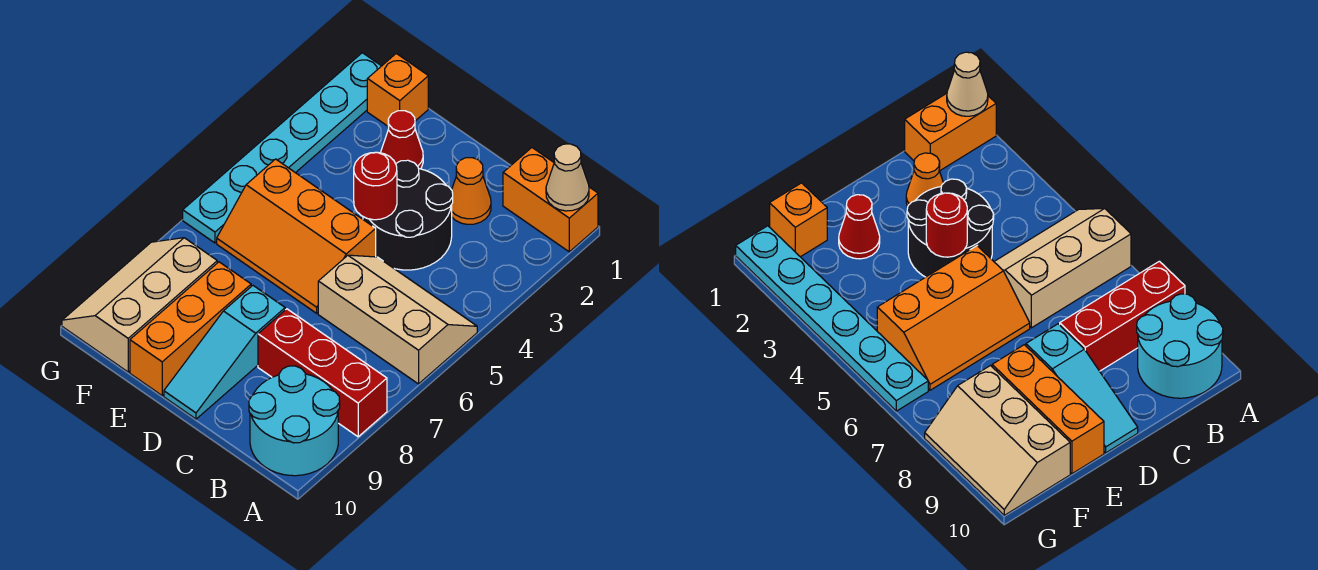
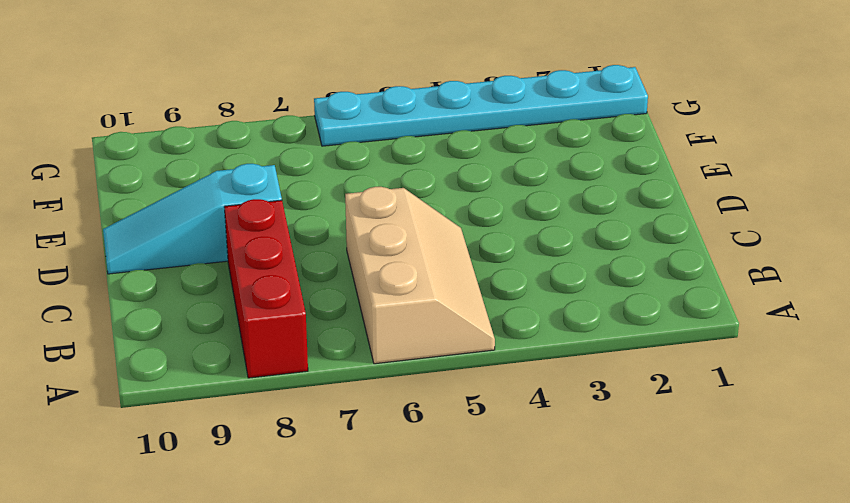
none -> orange brick A1:B1 level 1
none -> cyan round brick A9:B10 level 1
none -> orange cone C2 level 1

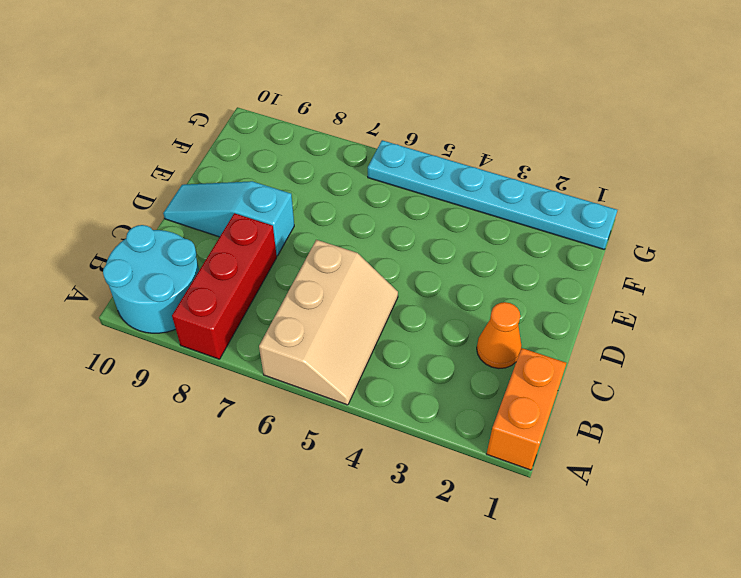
none -> black round brick C3:D4 level 1
none -> orange slope D5:F6 level 1 top 5
none -> red cone E2 level 1

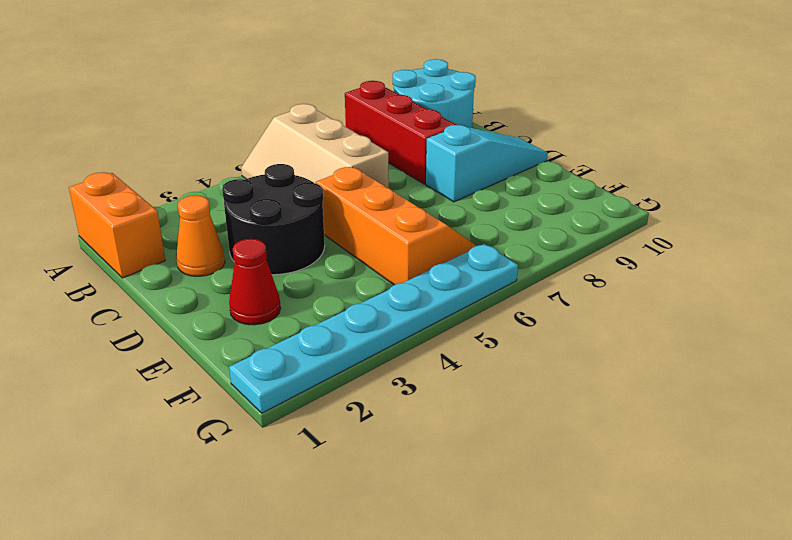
none -> orange brick E8:E10 level 1
none -> orange brick F1 level 1
none -> tan slope F8:G10 level 1 top F

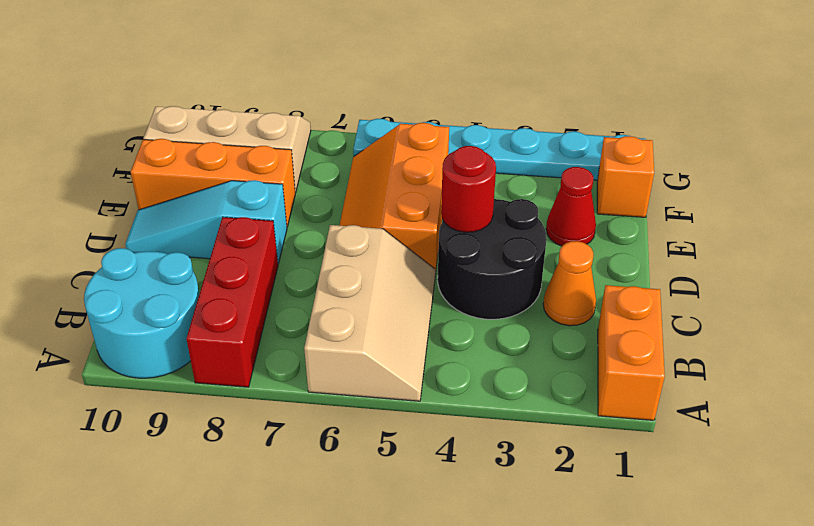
none -> tan cone A1 level 2

